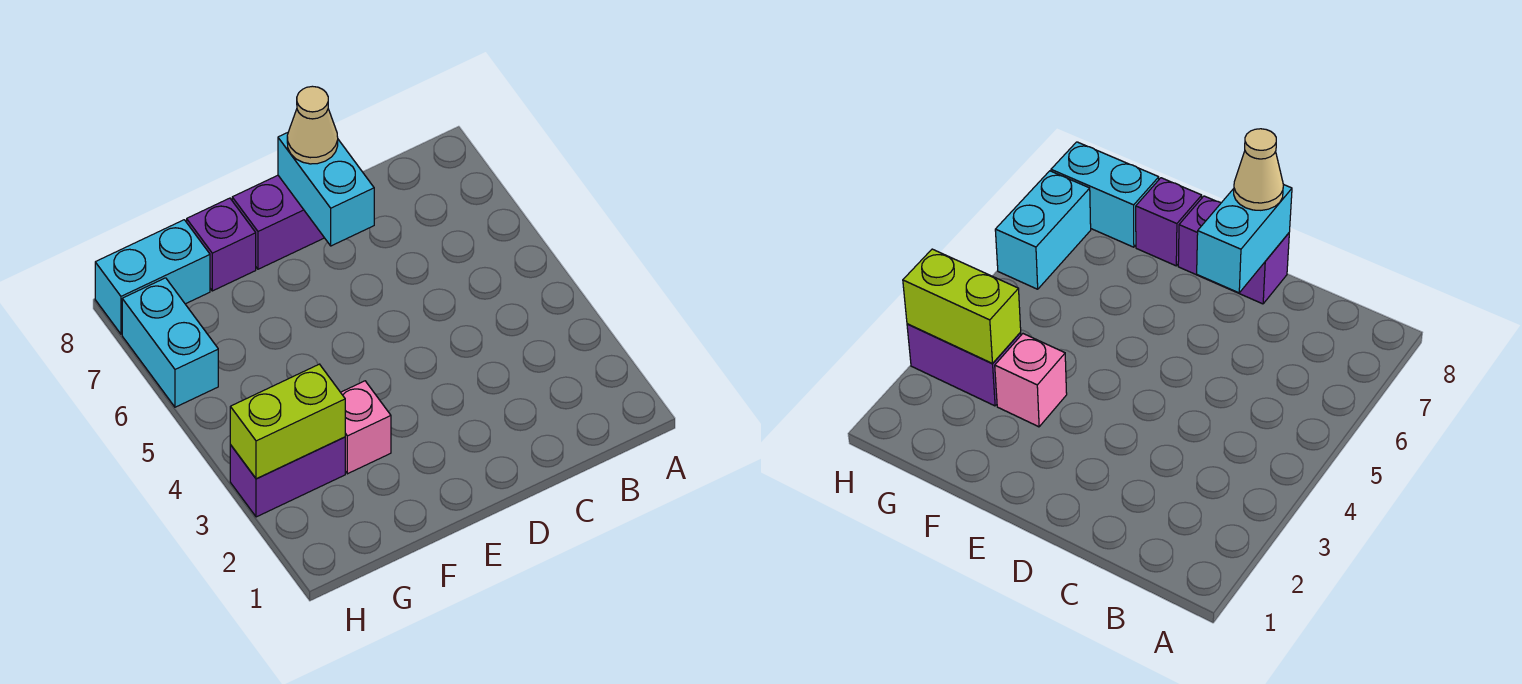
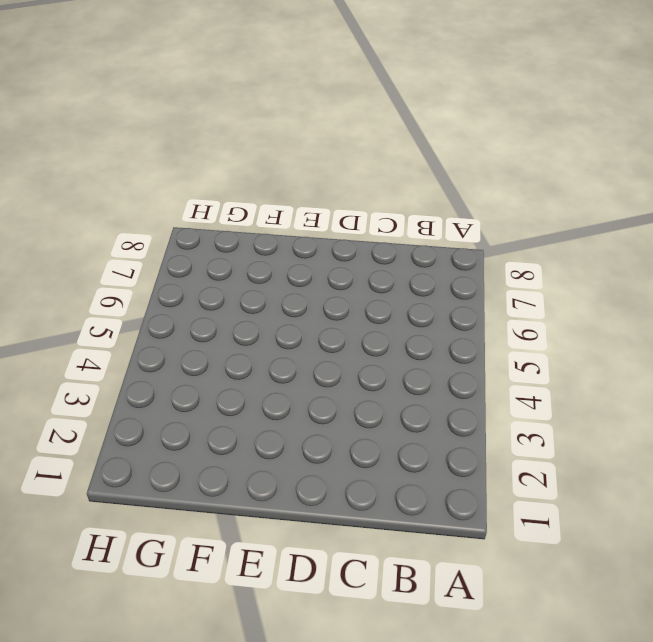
none -> purple brick D8:E8 level 1
none -> pink brick F3 level 1

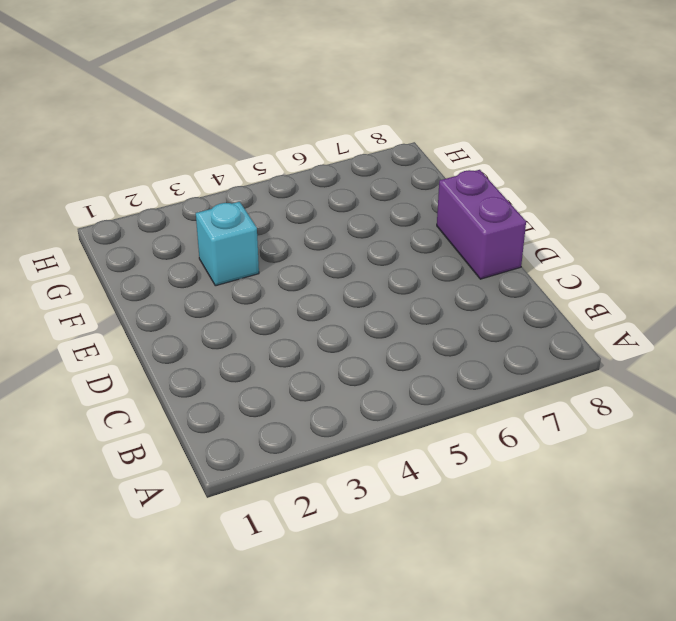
cyan brick F3 level 1 -> pink brick F3 level 1
none -> purple brick F8 level 1
none -> purple brick G3:H3 level 1

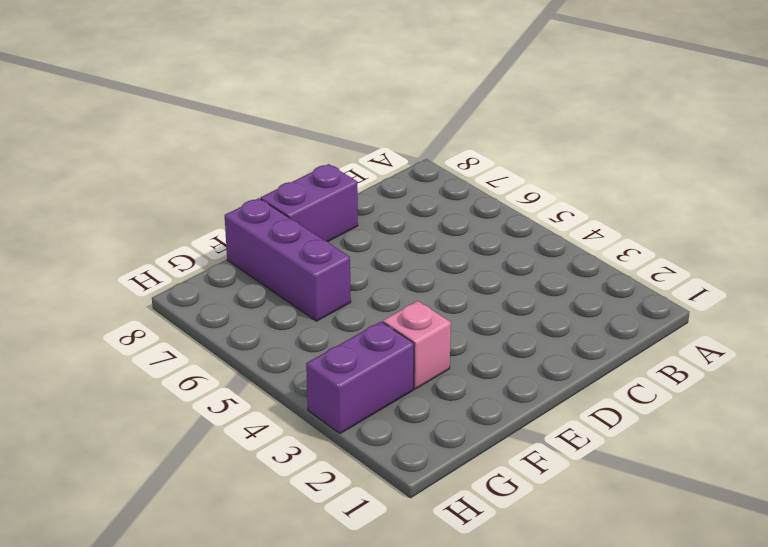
purple brick F6:F8 level 1 -> purple brick F8 level 1
none -> cyan brick G8:H8 level 1
none -> cyan brick H6:H7 level 1

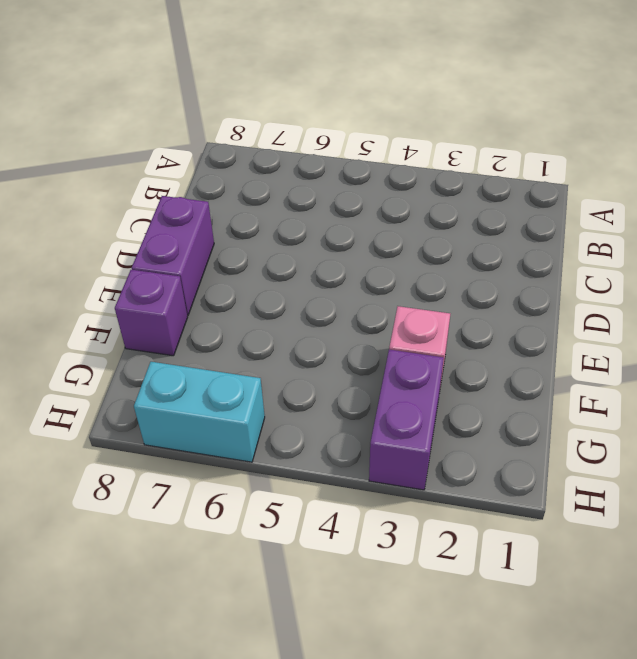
none -> cyan brick G8:H8 level 1
none -> cyan brick D7:D8 level 2

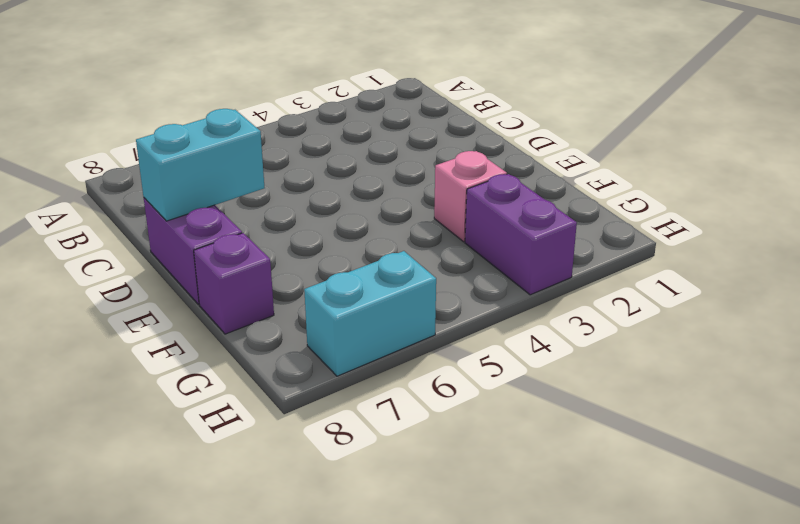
none -> cyan brick G8:H8 level 1
none -> lime brick G3:H3 level 2

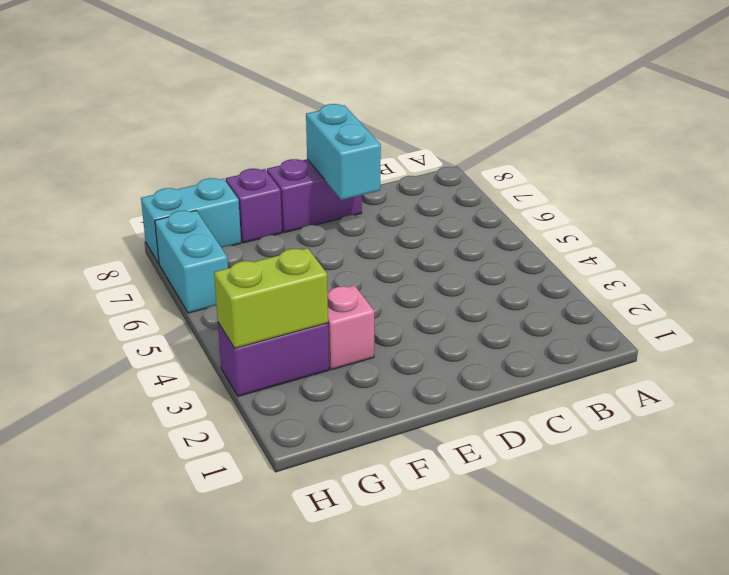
none -> tan cone D8 level 3

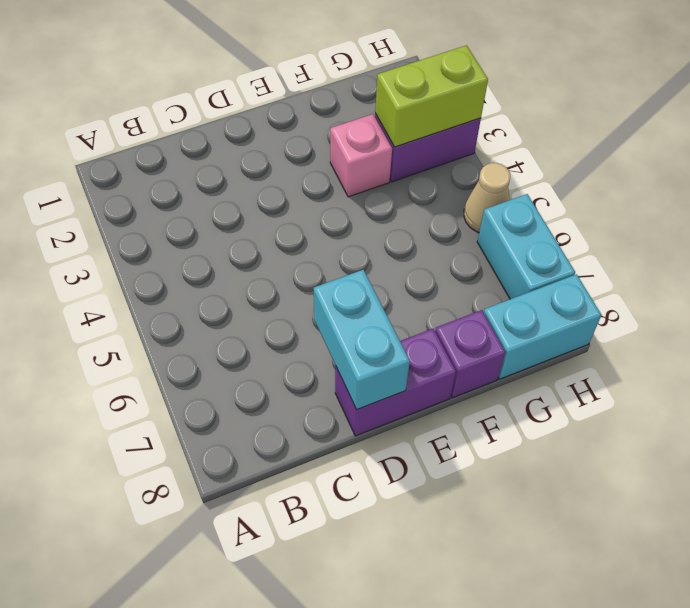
tan cone H5 level 1 -> tan cone D8 level 3

